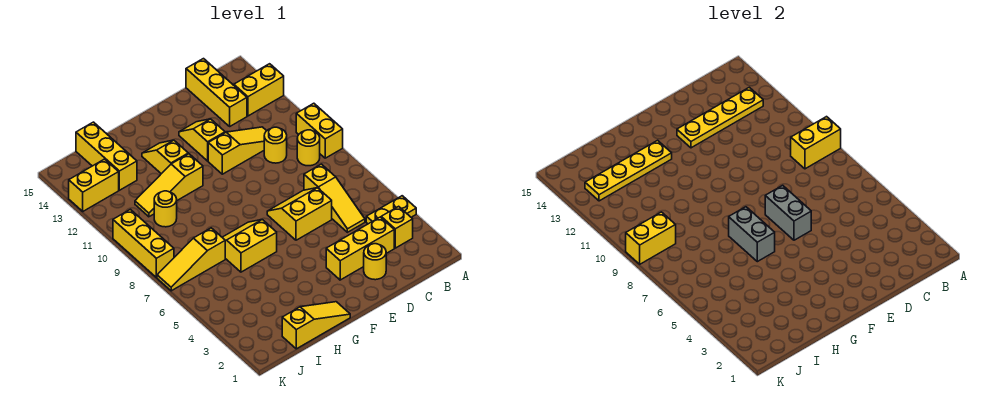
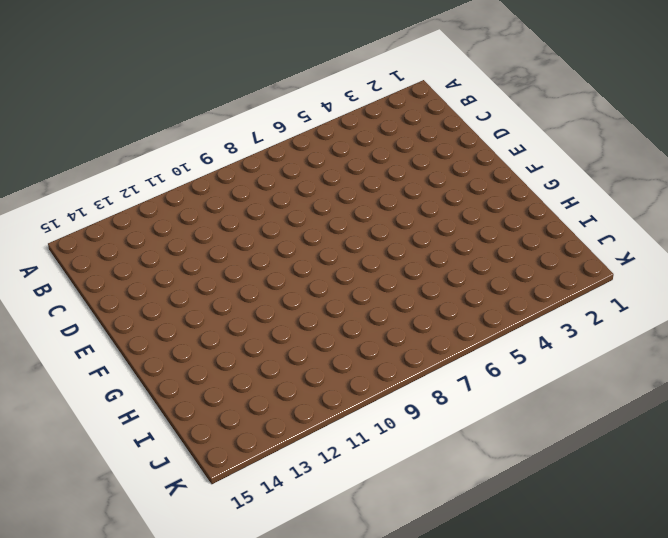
none -> yellow plate A4:B4 level 1
none -> yellow brick A9:A10 level 1
none -> yellow brick A13:B13 level 1

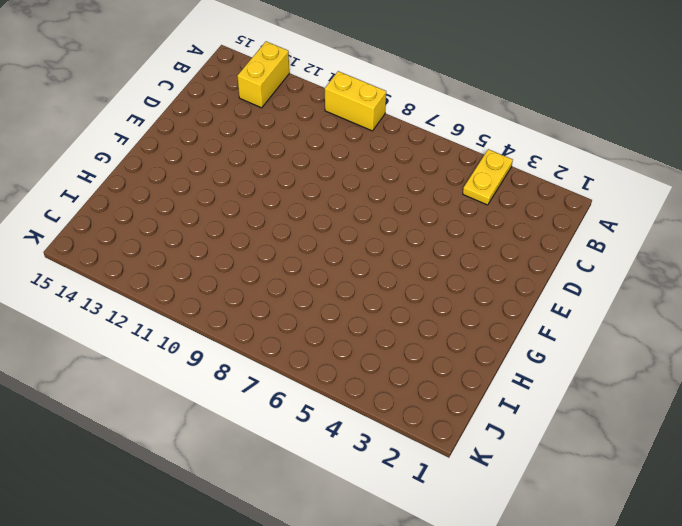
none -> yellow brick B3 level 1
none -> yellow round brick B9 level 1
none -> yellow brick C3:E3 level 1

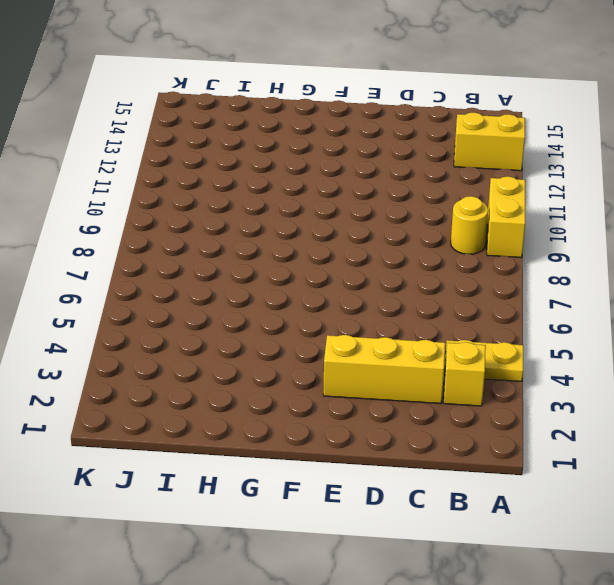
none -> yellow slope C5:C7 level 1 top 7
none -> yellow round brick C10 level 1
none -> yellow slope C11:E11 level 1 top E

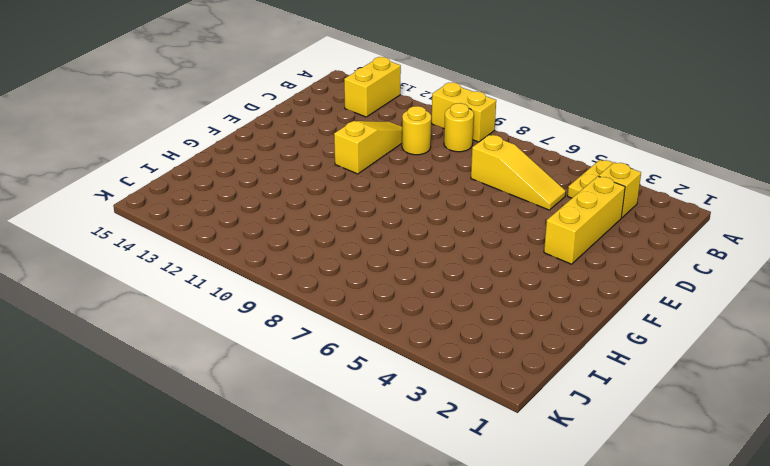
none -> yellow brick C13:C15 level 1
none -> yellow round brick D2 level 1
none -> yellow slope D6:E7 level 1 top 6

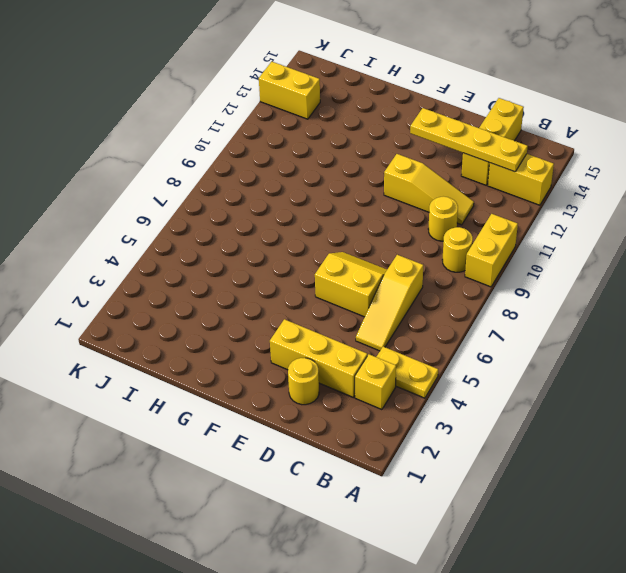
none -> yellow slope E12:E13 level 1 top 12
none -> yellow slope G1:I1 level 1 top I
none -> yellow slope G6:H7 level 1 top 6

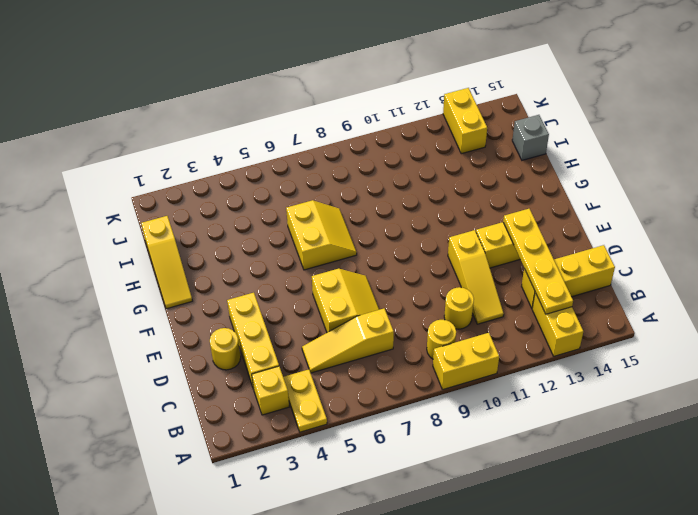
grey brick I15 level 1 -> yellow brick I13:I15 level 1
none -> yellow slope G11:I11 level 1 top G
none -> yellow slope G12:G13 level 1 top 12
none -> yellow slope I7:K7 level 1 top I

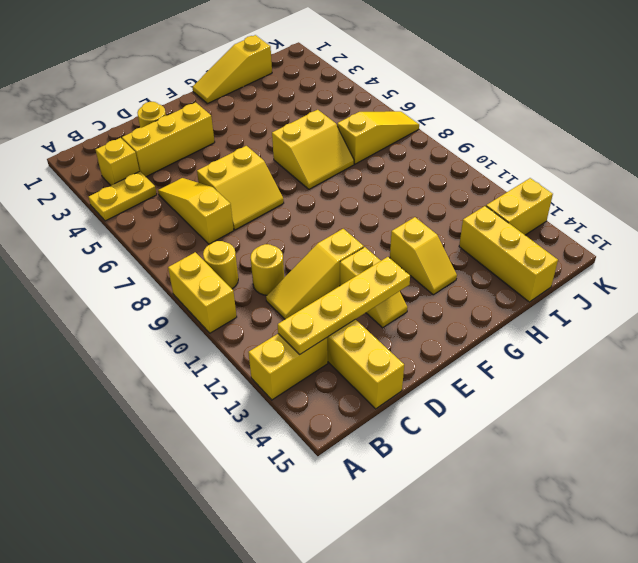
none -> yellow slope G11:I11 level 1 top G
none -> yellow round brick I10 level 1
none -> yellow brick K8:K10 level 1

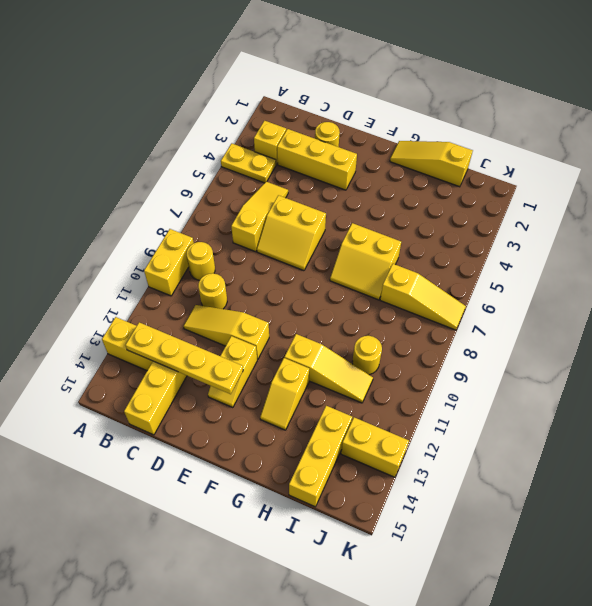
none -> yellow brick K8:K10 level 1
none -> yellow brick A9:B9 level 2
none -> grey brick E6:E7 level 2

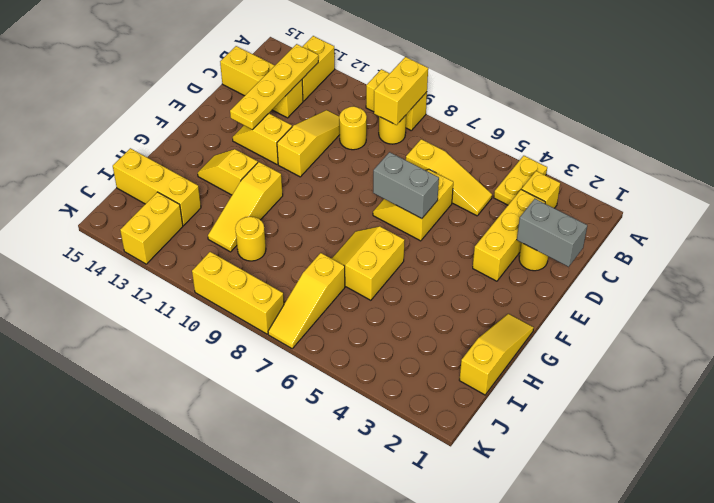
grey brick D1:D2 level 2 -> grey brick G6:G7 level 2
none -> yellow plate G13:J13 level 2
none -> yellow brick J9:K9 level 2

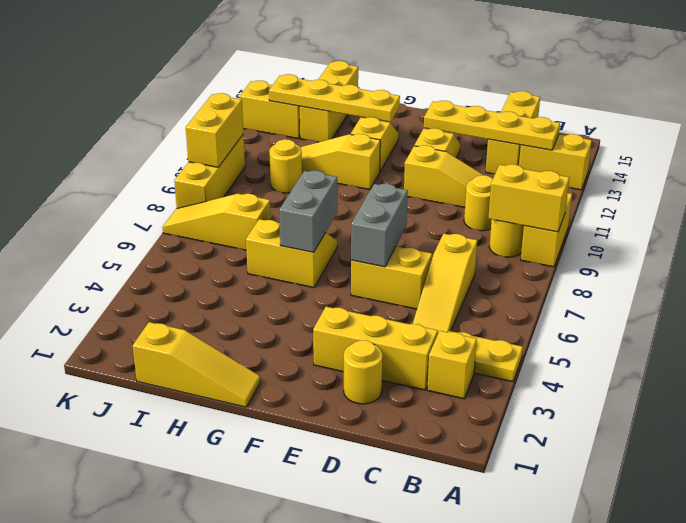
yellow brick K9:K10 level 2 -> yellow brick J9:K9 level 2

